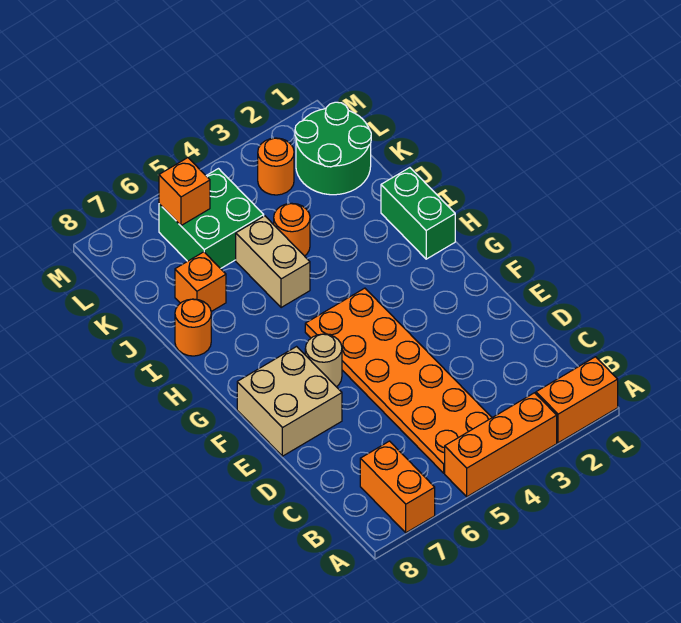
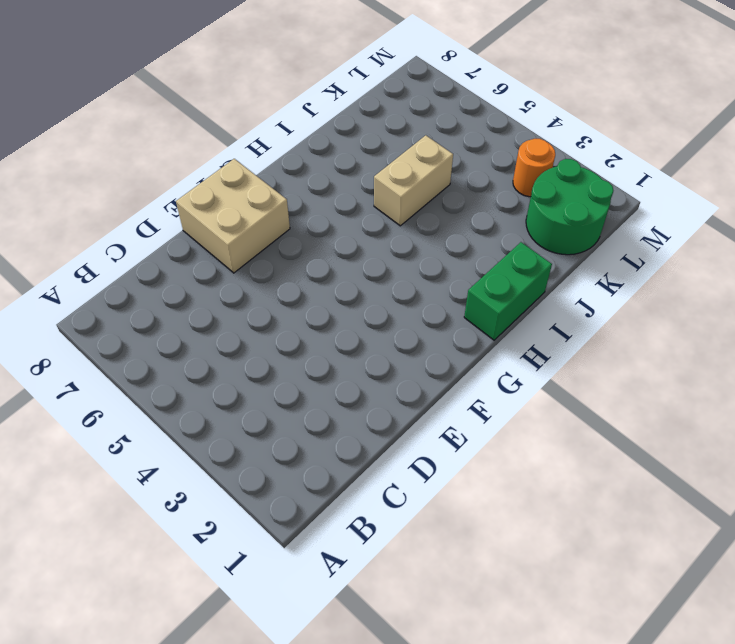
none -> orange brick A1:A2 level 1
none -> orange brick A3:A5 level 1
none -> orange brick A7:B7 level 1

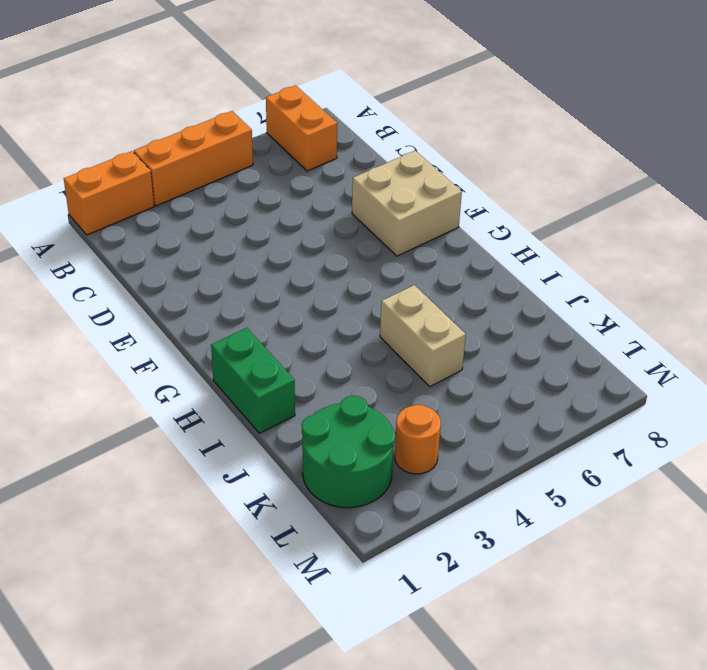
none -> orange plate B4:G5 level 1
none -> tan round brick F6 level 1
none -> orange round brick I8 level 1

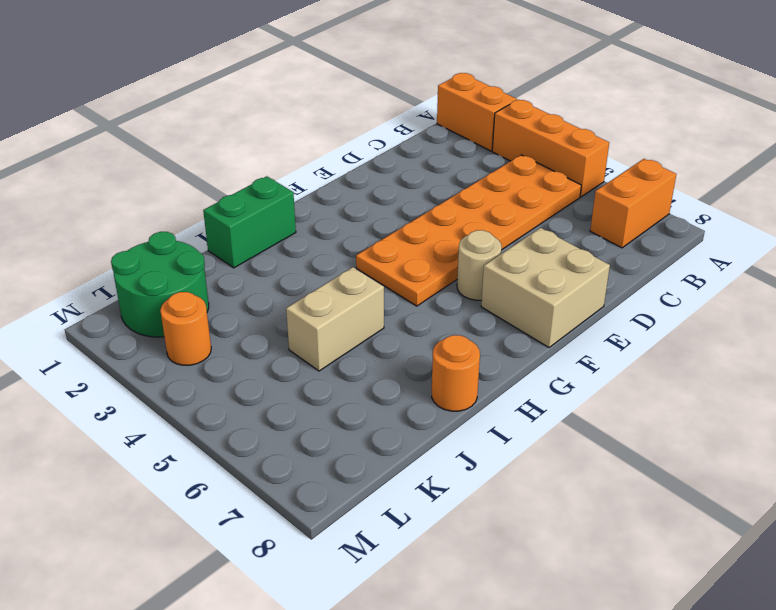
none -> orange round brick J4 level 1
none -> orange brick J7 level 1
none -> green brick K5:L6 level 1

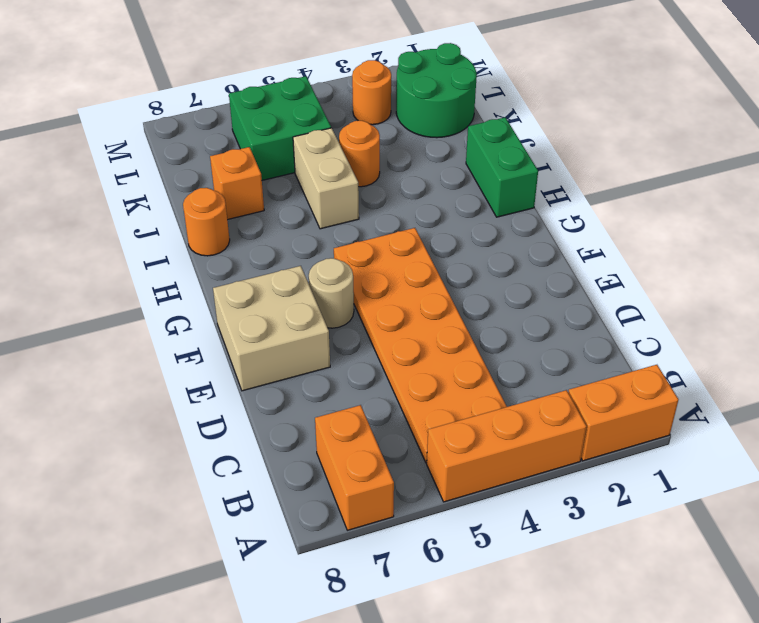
none -> orange brick L6 level 2

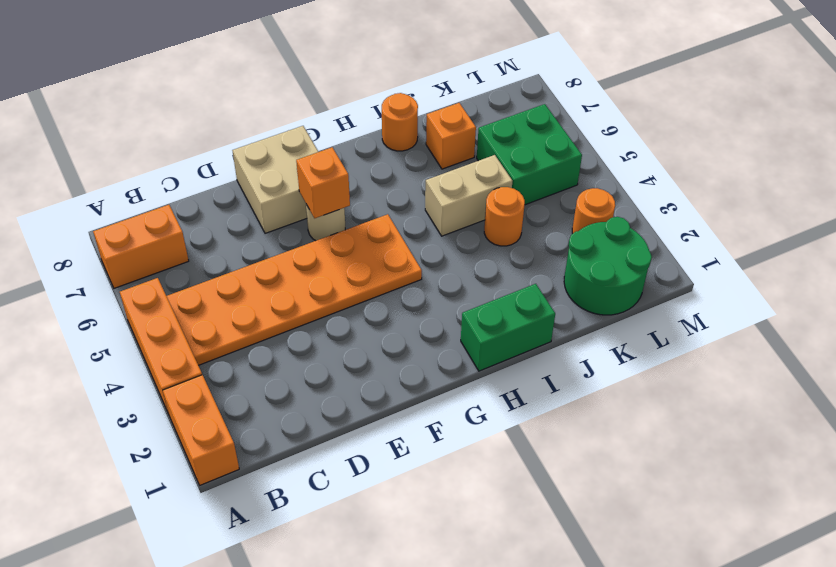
orange brick F6 level 2 -> orange brick L6 level 2

